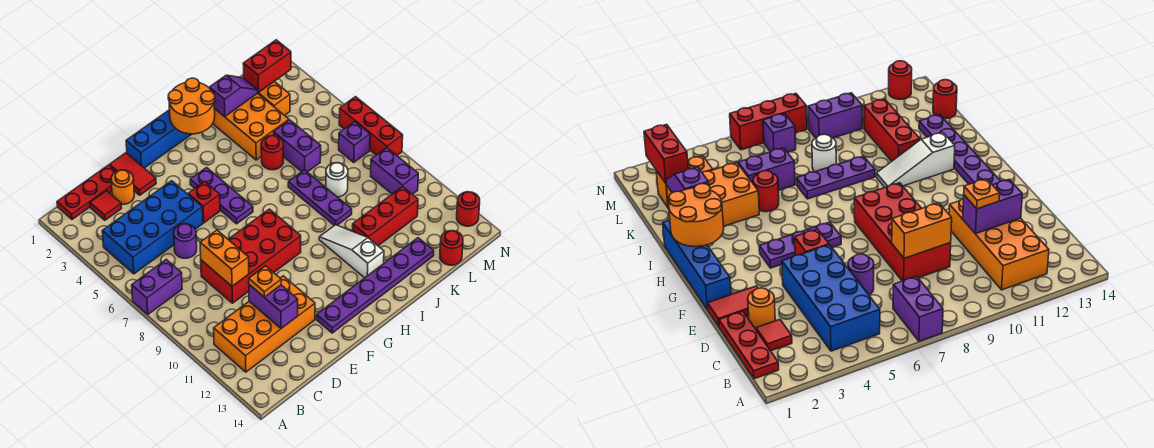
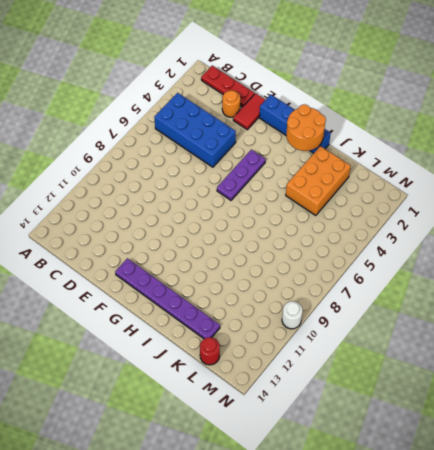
white round brick N10 level 1 -> white round brick K8 level 1
none -> purple brick A7:B7 level 1
none -> orange brick B11:E12 level 1
none -> red tile C2 level 1
none -> purple round brick D6 level 1

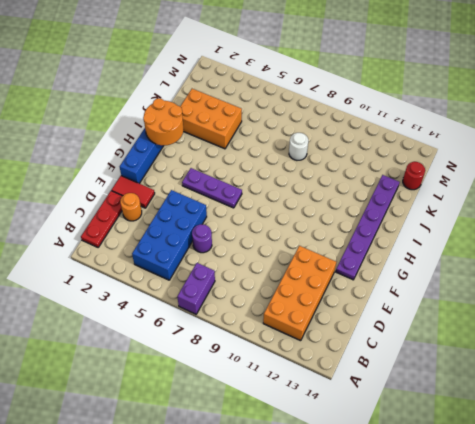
none -> red tile C2 level 1
none -> red brick D8:G9 level 1
none -> red brick F5 level 1
none -> white slope I10:I12 level 1 top 12

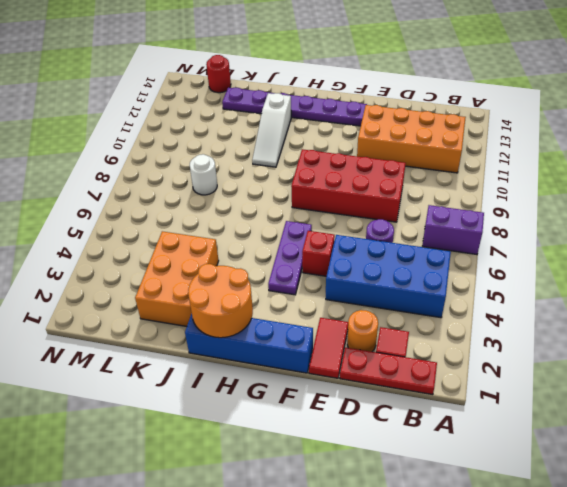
none -> red round brick J5 level 1
none -> purple plate J7:J9 level 1
none -> red brick J11:L11 level 1
none -> purple brick K5:K6 level 1

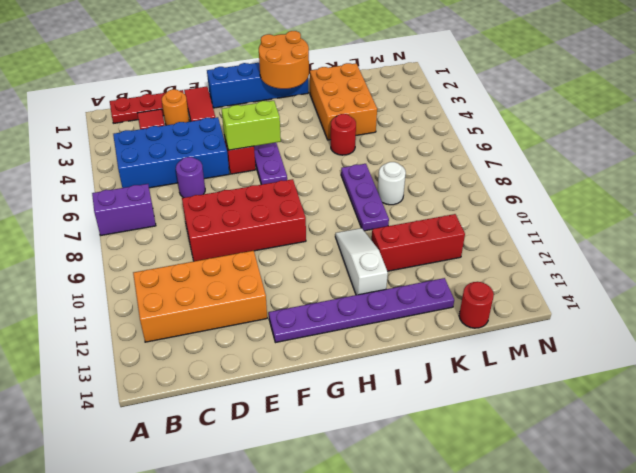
lime brick F5:G5 level 2 -> none
none -> purple brick K5:K6 level 1
none -> orange brick L2:L3 level 1
none -> purple brick M7 level 1
none -> purple brick M9:M10 level 1

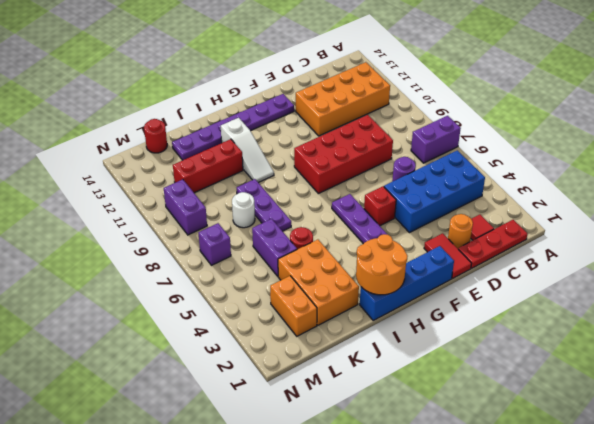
none -> red brick N6:N8 level 1
none -> red round brick N13 level 1
none -> orange brick D8:D9 level 2
none -> purple brick D11:D12 level 2

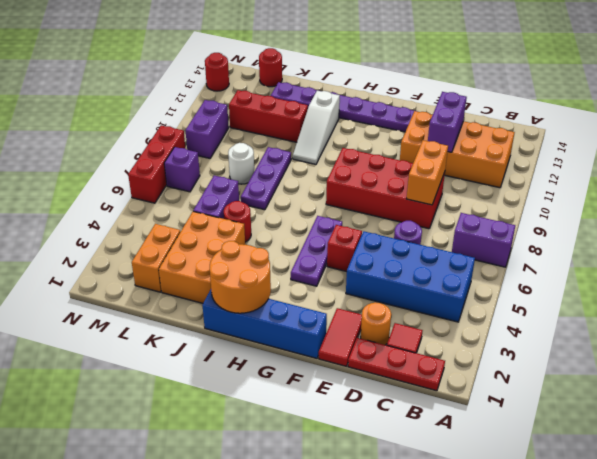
none -> purple slope J2:K2 level 2 top J
none -> red brick L2:M2 level 2
none -> orange plate D11 level 3

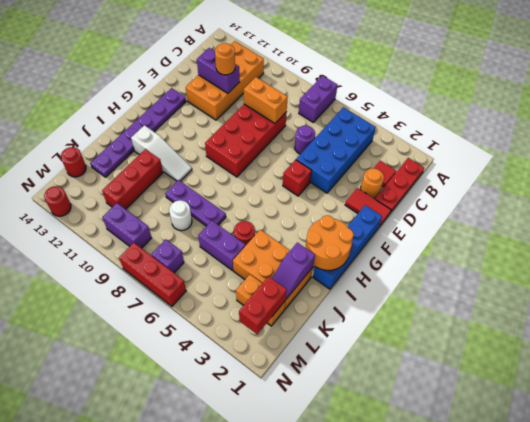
orange round brick D11 level 3 -> orange plate D11 level 3
none -> purple plate G4:G6 level 1

